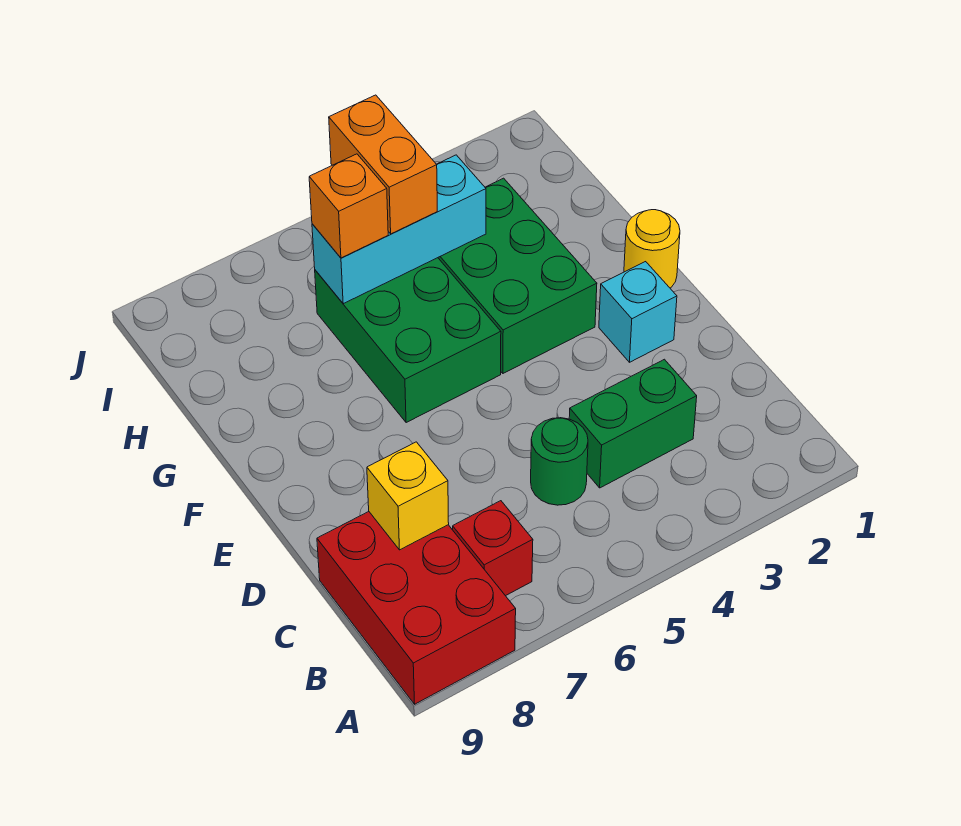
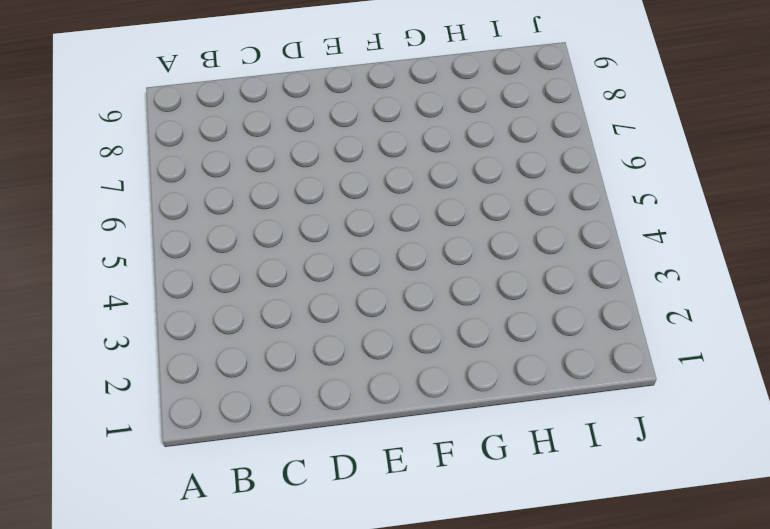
none -> red brick A8:C9 level 1
none -> red brick B7 level 1
none -> green brick C3:C4 level 1

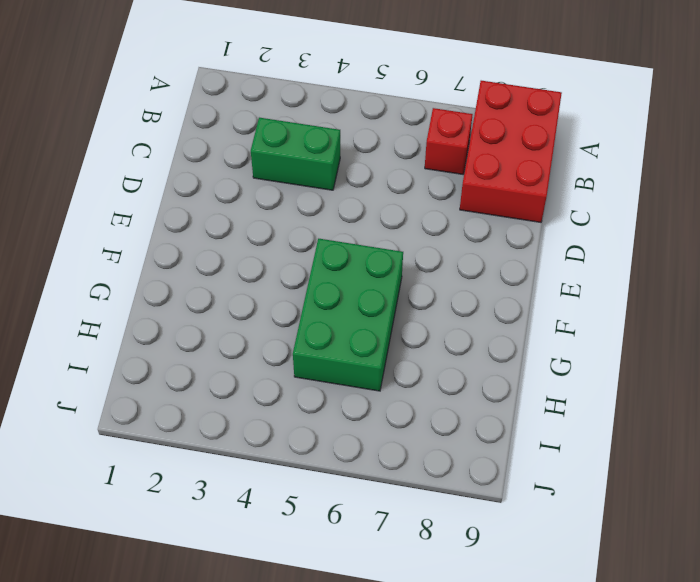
none -> green round brick C5 level 1
none -> cyan brick E2 level 1
none -> yellow round brick F1 level 1

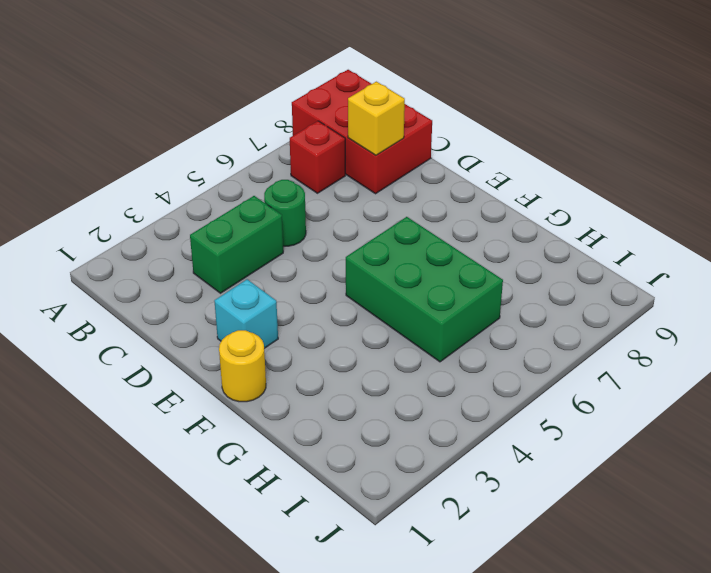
none -> green brick F3:H4 level 1
none -> cyan brick H4:H6 level 2
none -> orange brick H5:I5 level 3

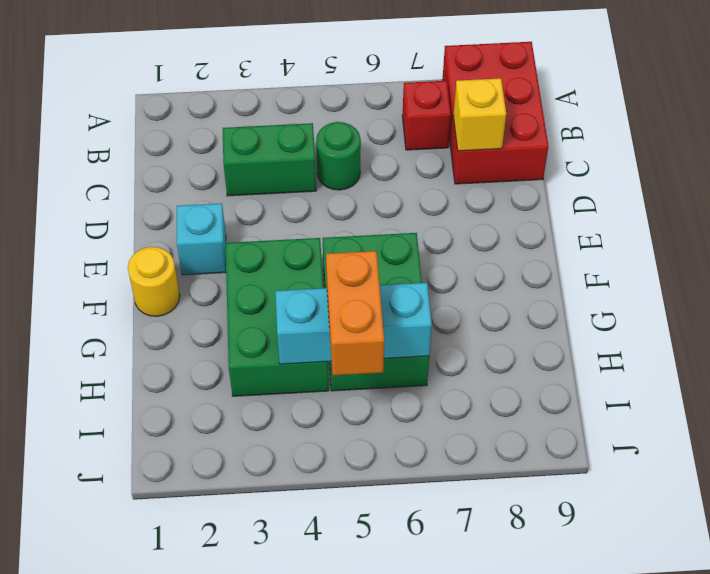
none -> orange brick H6 level 3

